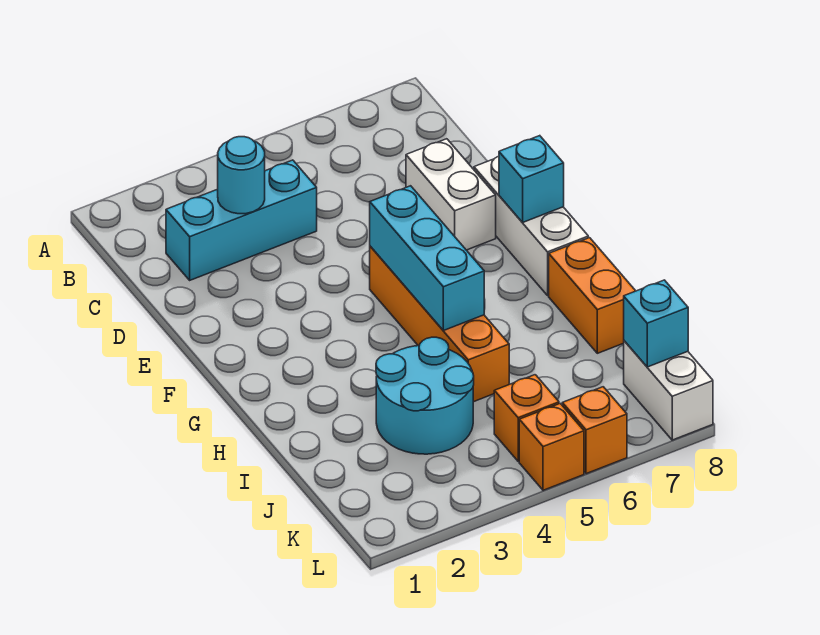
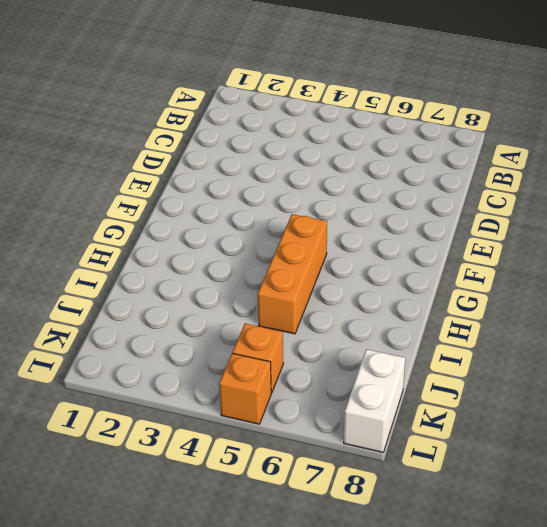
orange brick G5:I5 level 1 -> orange brick F5:I5 level 1
none -> cyan brick C2:C4 level 1
none -> white brick D7:E7 level 1
none -> white brick E8:G8 level 1

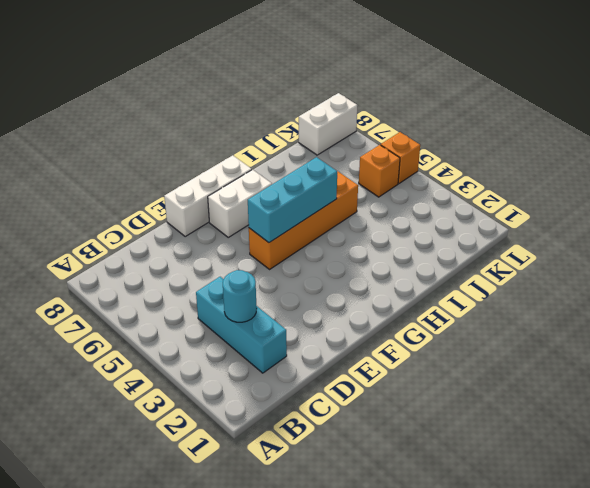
white brick F7:G7 level 1 -> white brick D7:E7 level 1
none -> orange brick H8:I8 level 1
none -> cyan round brick I3:J4 level 1
none -> orange brick L6 level 1

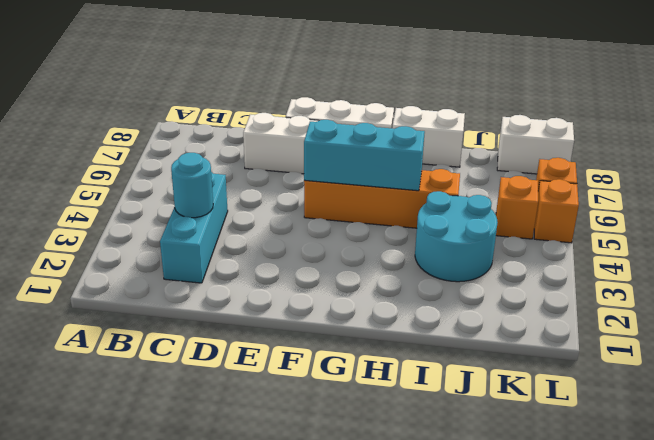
white brick H8:I8 level 1 -> orange brick H8:I8 level 1
none -> cyan brick F8 level 2
none -> cyan brick K8 level 2

